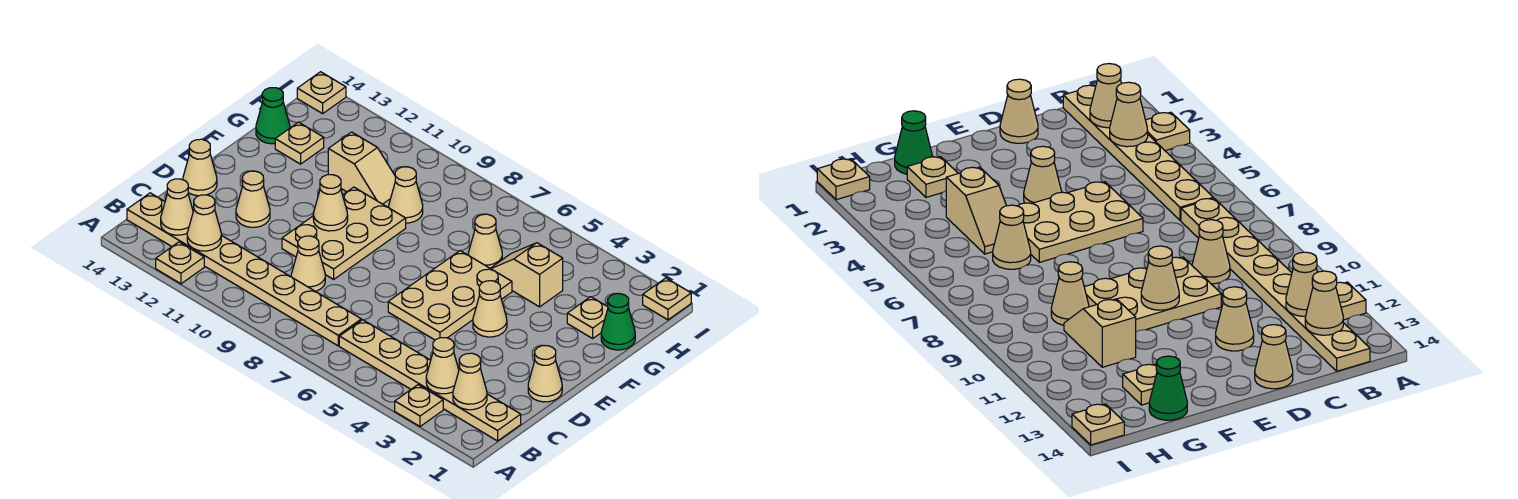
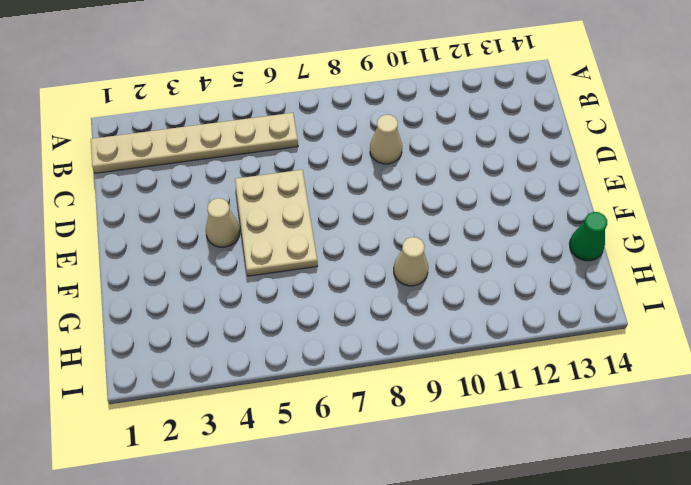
none -> tan plate A3 level 1
none -> tan plate A12 level 1
none -> tan plate B7:B14 level 1

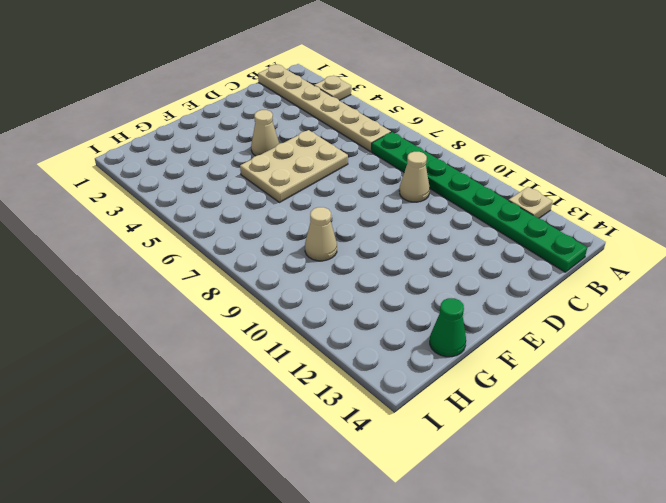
green plate B7:B14 level 1 -> tan plate B7:B14 level 1
none -> tan cone D1 level 1
none -> tan plate D9:F10 level 1
none -> tan cone D12 level 1

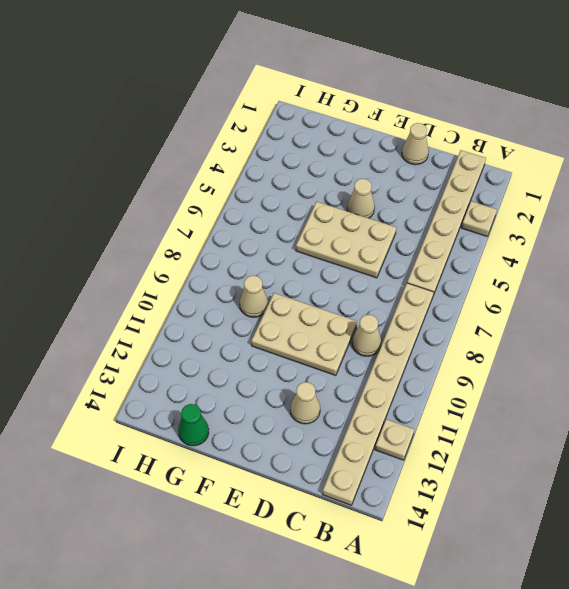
none -> tan cone D14 level 1
none -> green cone G1 level 1
none -> tan plate G2 level 1

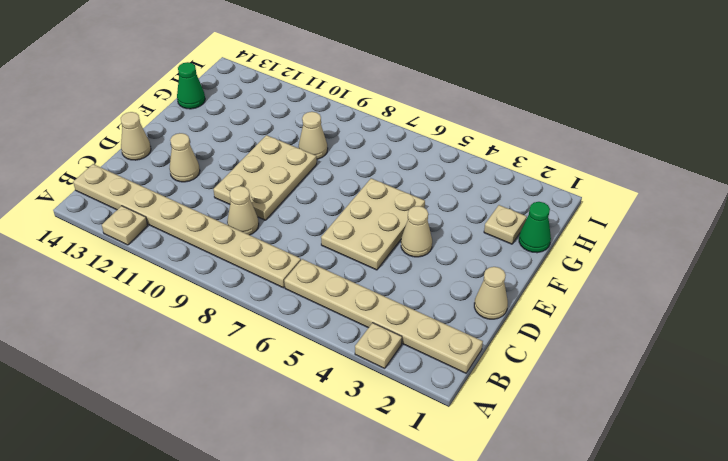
none -> tan slope G4:G5 level 1 top 4
none -> tan cone G6 level 1
none -> tan slope G10:G11 level 1 top 11

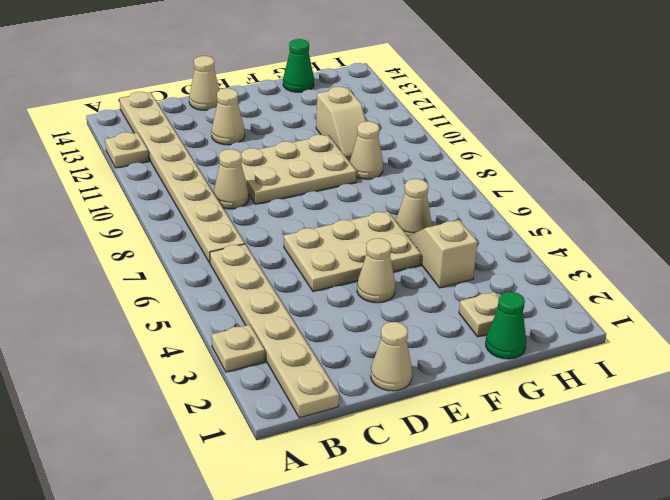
none -> tan plate G13 level 1
none -> tan plate I1 level 1
none -> tan plate I14 level 1

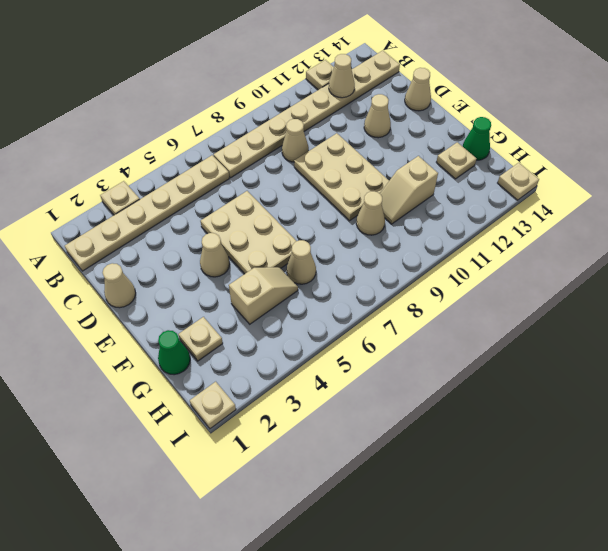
none -> tan cone B2 level 2
none -> tan cone B3 level 2
none -> tan cone B13 level 2

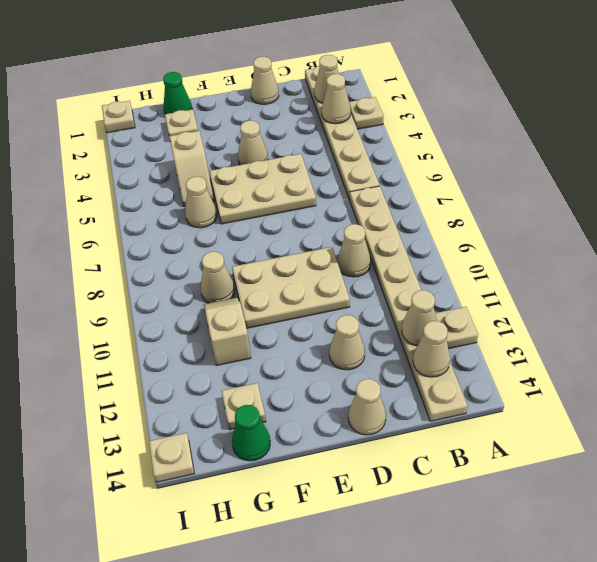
none -> tan cone E10 level 2

